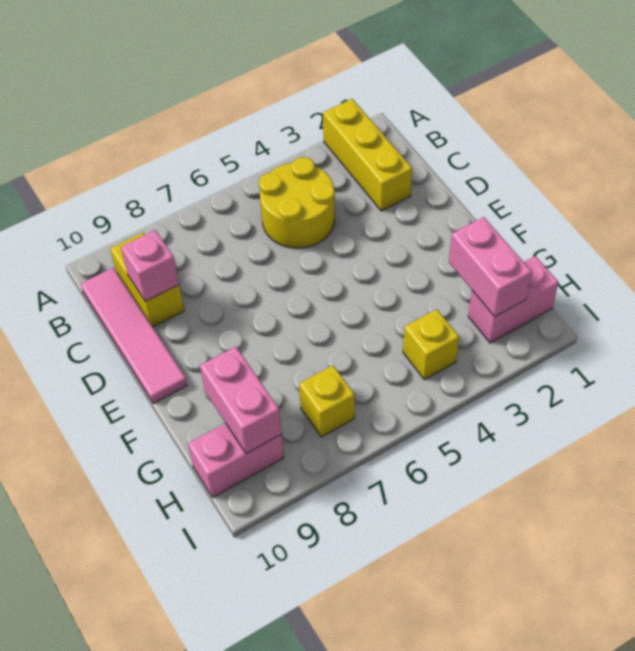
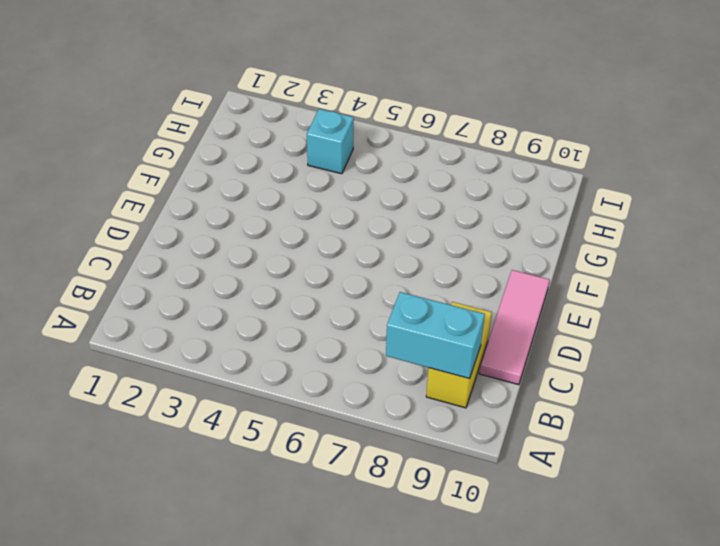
cyan brick B8:B9 level 2 -> none
pink tile C10:E10 level 1 -> pink tile B10:E10 level 1
cyan brick H4 level 1 -> yellow brick H4 level 1
none -> yellow brick A2:C2 level 1
none -> yellow round brick B4:C5 level 1

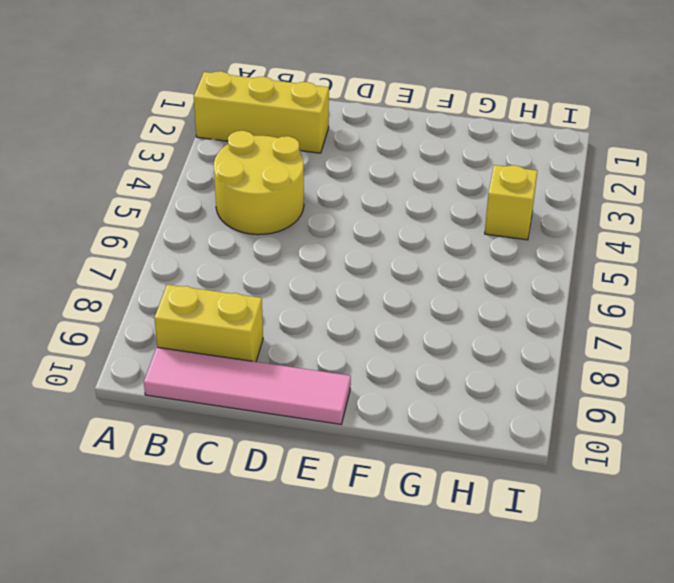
none -> pink brick H1:H2 level 1
none -> yellow brick H7 level 1

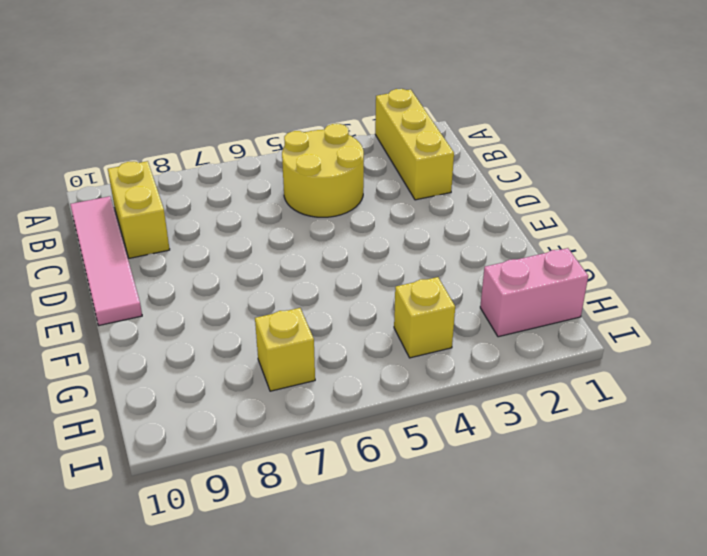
none -> pink brick H9:H10 level 1
none -> pink brick C9 level 2

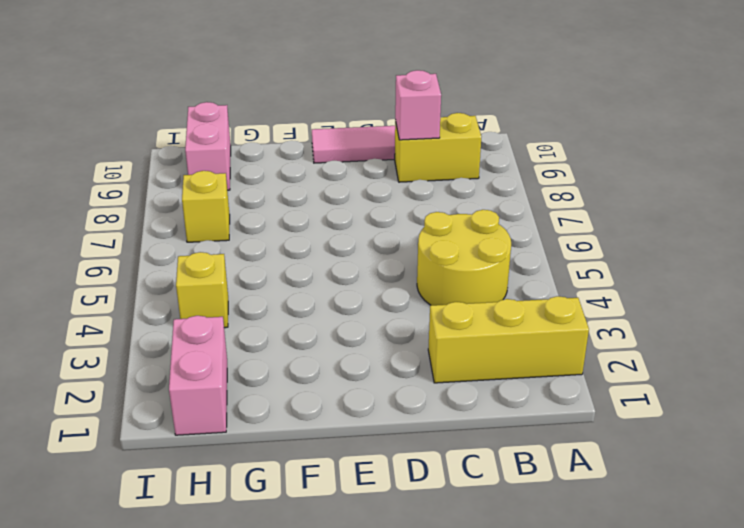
none -> pink brick G2:H2 level 2
none -> pink brick G9:H9 level 2

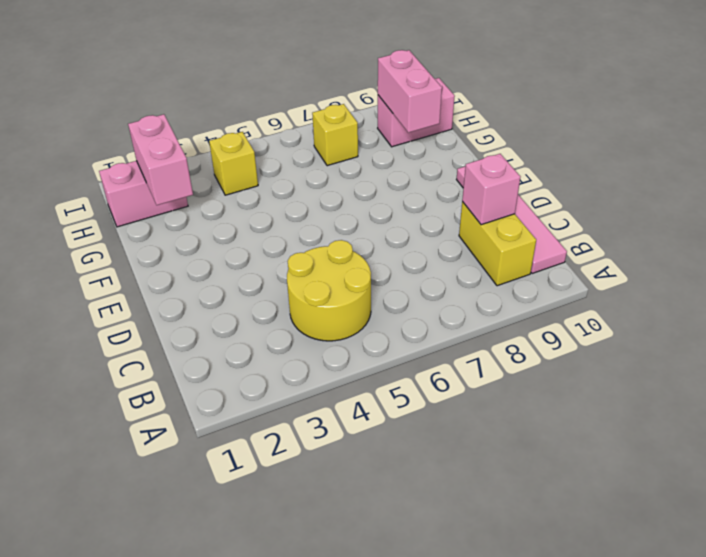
none -> yellow brick A2:C2 level 1

